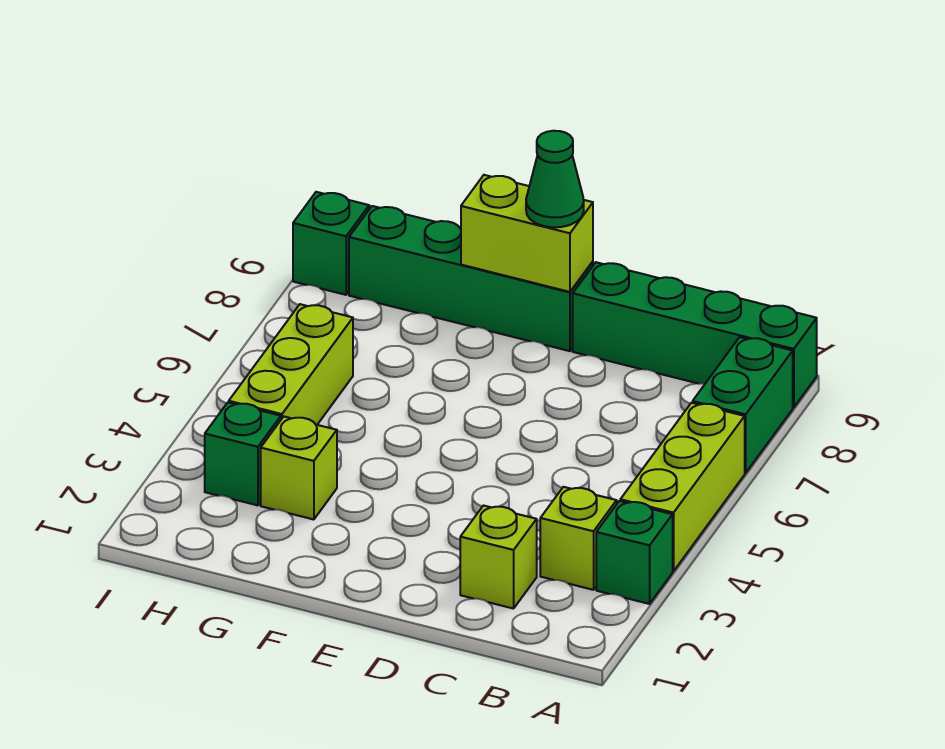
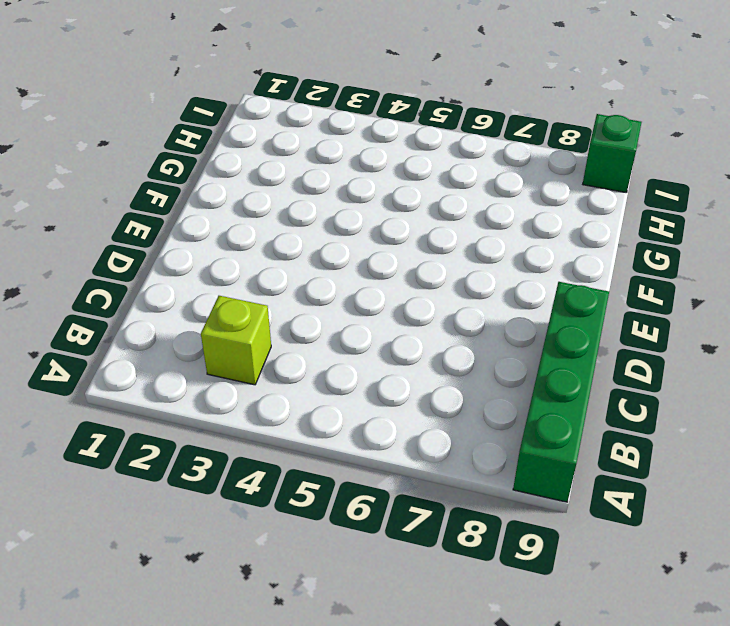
none -> green brick A3 level 1
none -> lime brick A4:A6 level 1
none -> green brick A7:A8 level 1

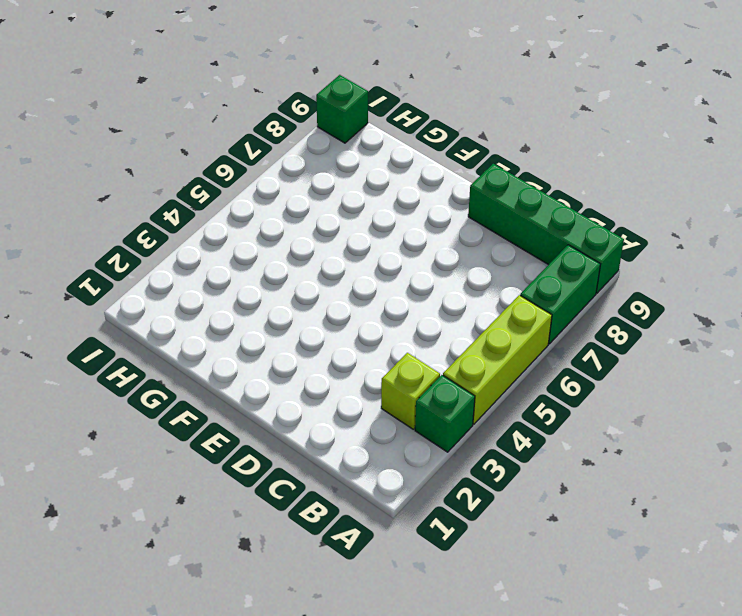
none -> lime brick C2 level 1
none -> green brick E9:H9 level 1
none -> lime brick G3 level 1

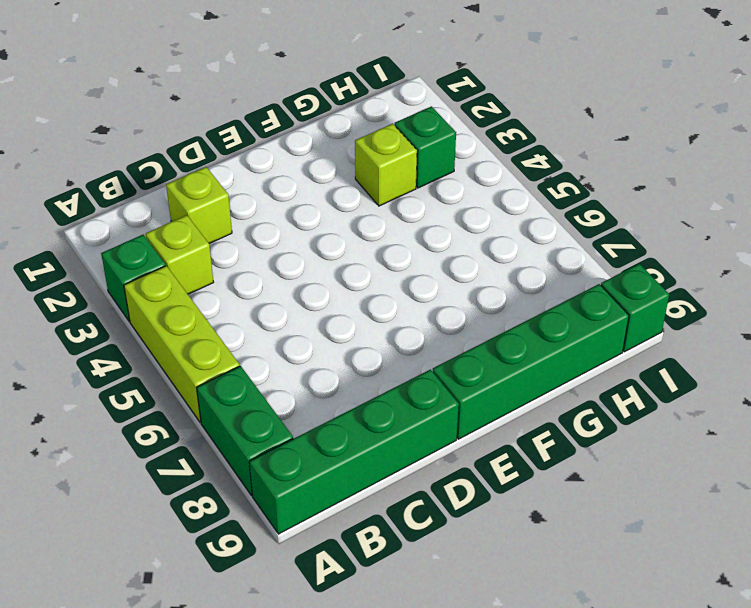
none -> lime brick H4:H6 level 1
none -> lime brick E9:F9 level 2
none -> green cone E9 level 3

